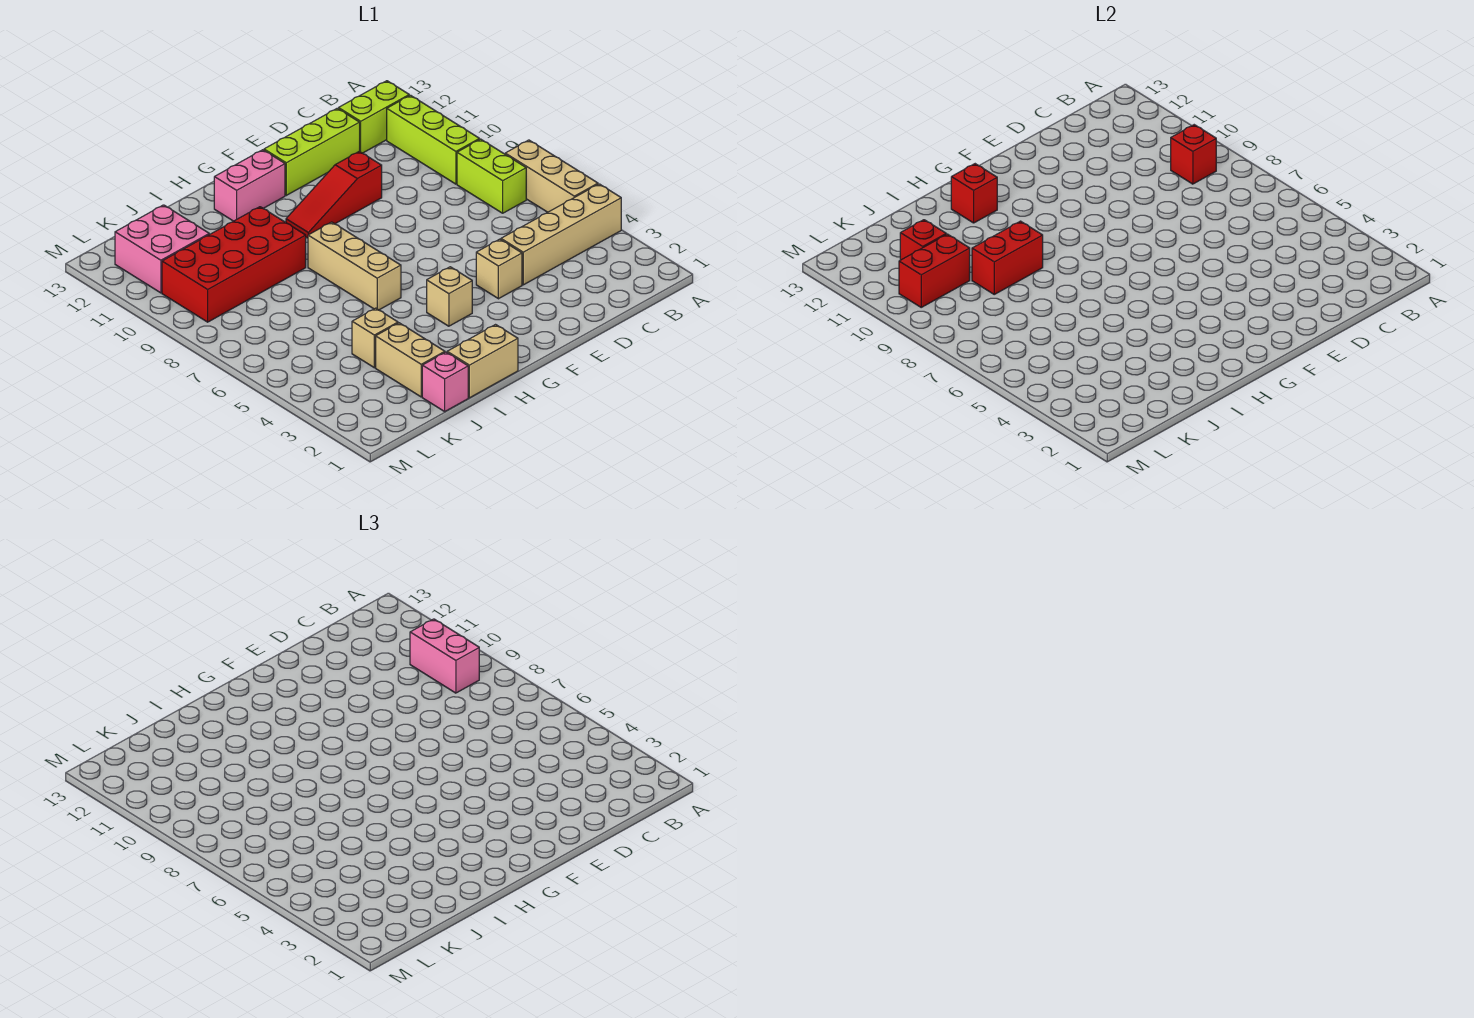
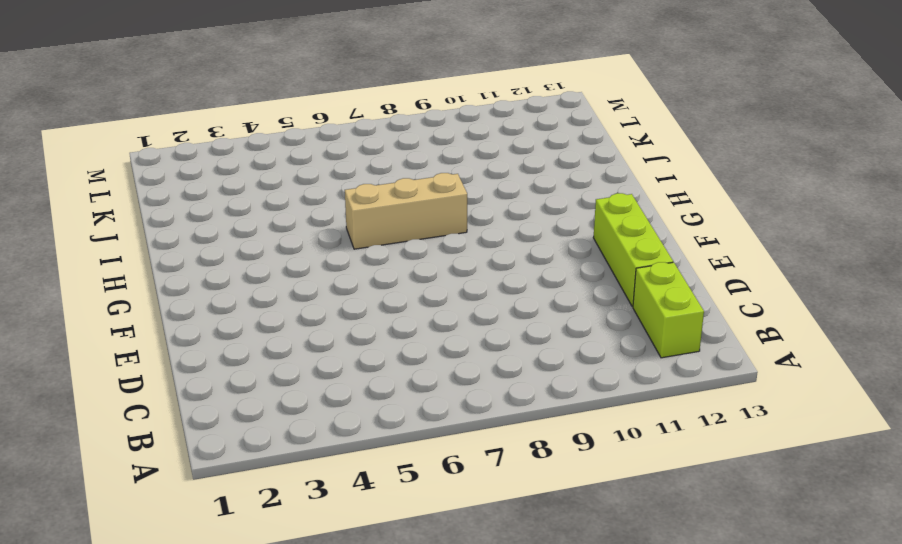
none -> tan brick A4:D4 level 1
none -> tan brick A5:A7 level 1
none -> lime brick B7:B8 level 1

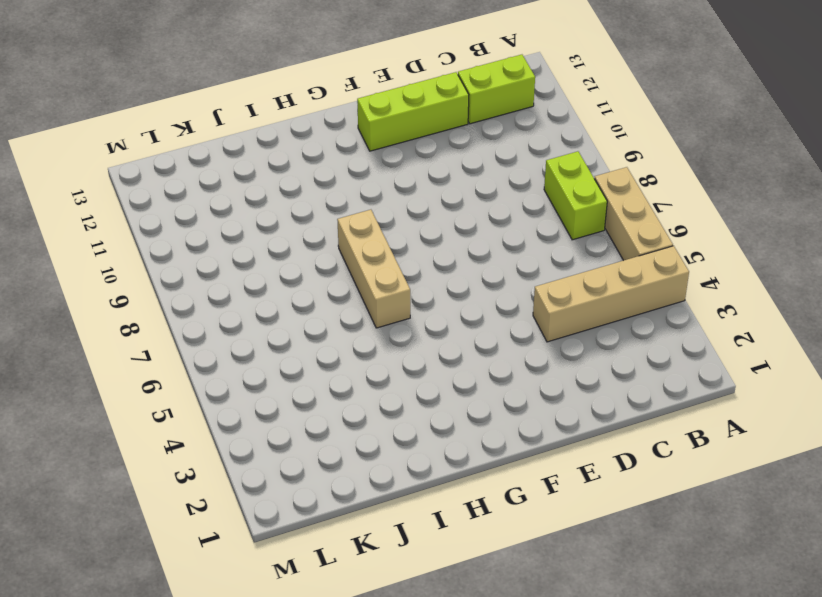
none -> lime brick B9:B11 level 1
none -> tan brick E4 level 1
none -> red slope E10:G10 level 1 top E

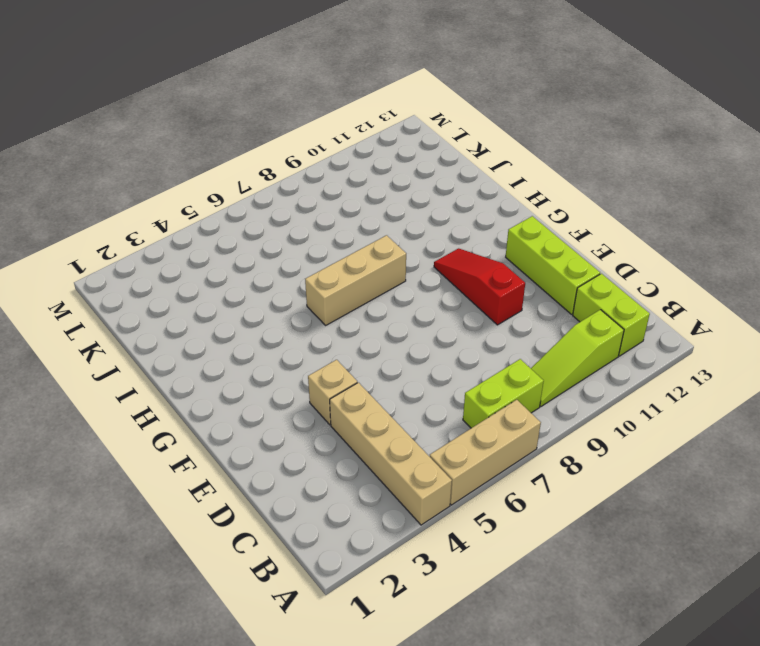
lime slope B9:B11 level 1 top 11 -> lime brick B9:B11 level 1
none -> tan brick G4 level 1
none -> pink brick G12:H12 level 1
none -> tan brick H1:I1 level 1

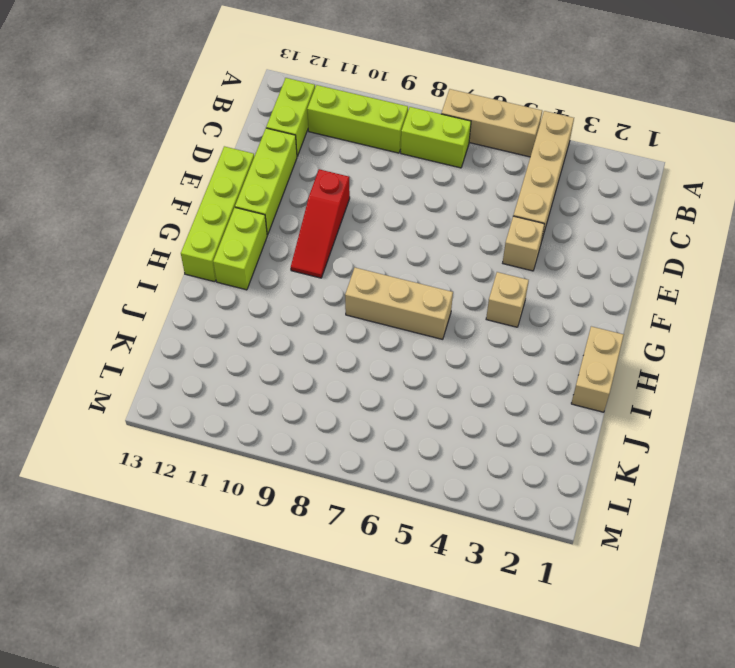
lime brick E13:H13 level 1 -> none
lime brick G12:H12 level 1 -> pink brick G12:H12 level 1
none -> red brick I9:L10 level 1
none -> pink brick J1 level 1
none -> tan brick J2:J3 level 1

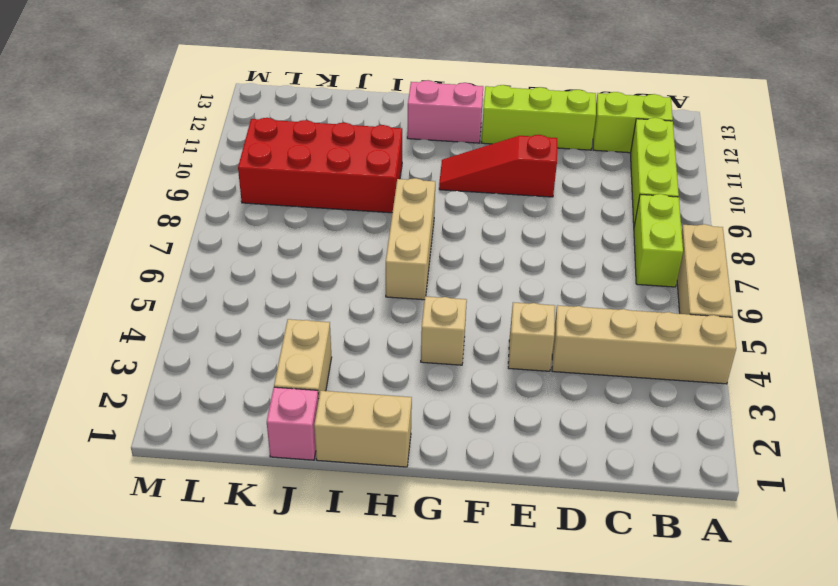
none -> tan brick J4 level 1
none -> pink brick K11:L12 level 1
none -> red brick B9 level 2

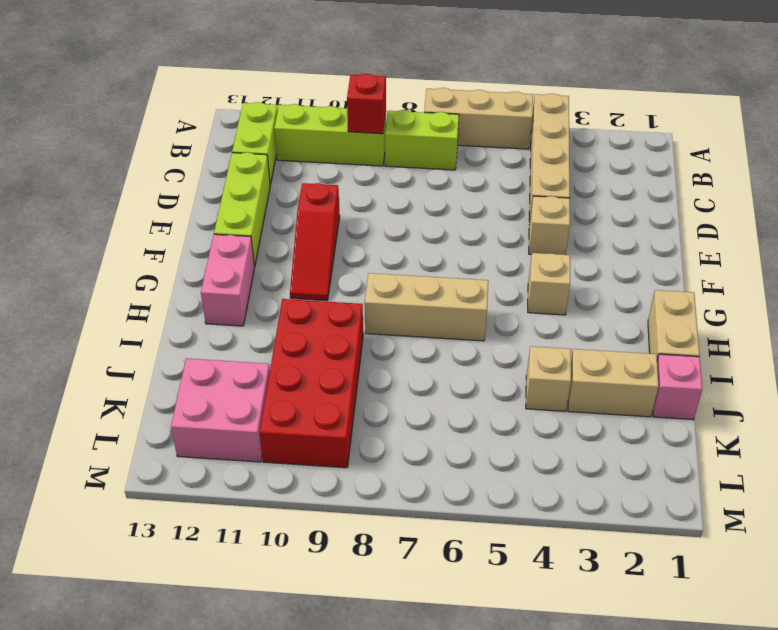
none -> red brick H12 level 2
none -> red brick I9:J9 level 2
none -> red brick K10:L10 level 2

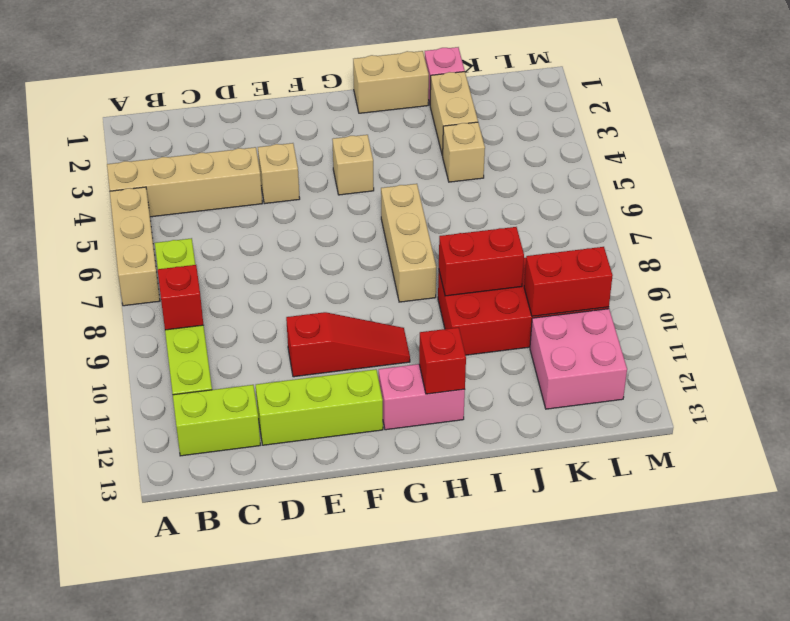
none -> red brick K11 level 2
none -> pink brick B9:B10 level 3

